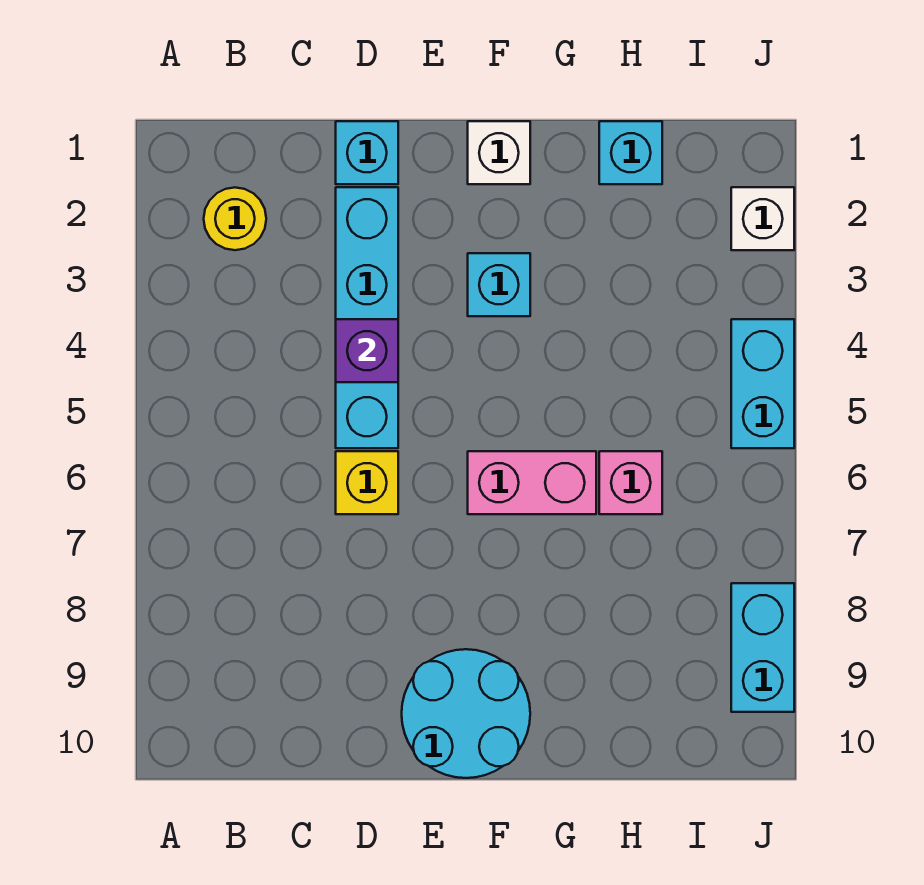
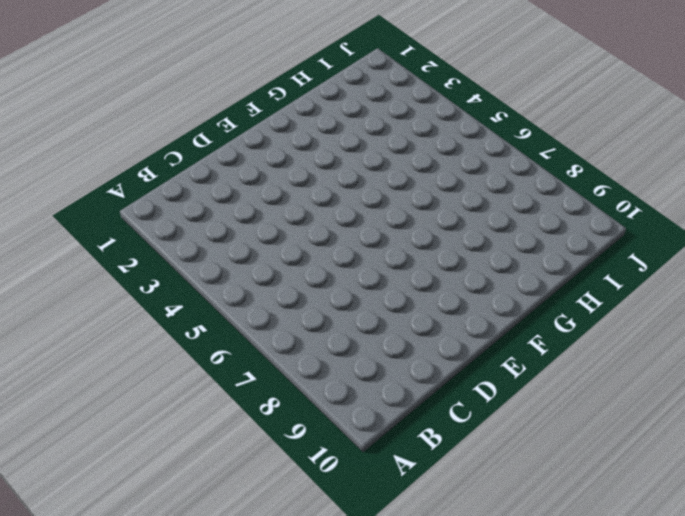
none -> yellow round brick B2 level 1
none -> cyan brick D1 level 1
none -> cyan brick D2:D5 level 1

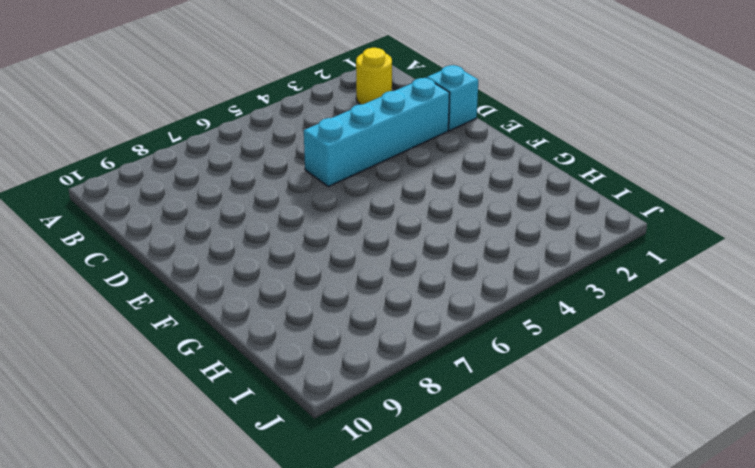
none -> yellow brick D6 level 1
none -> cyan round brick E9:F10 level 1
none -> white brick F1 level 1

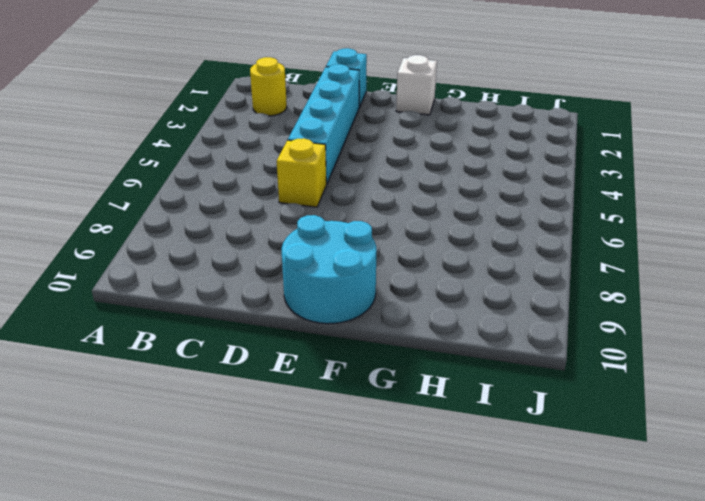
none -> cyan brick F3 level 1
none -> pink brick F6:G6 level 1
none -> cyan brick H1 level 1

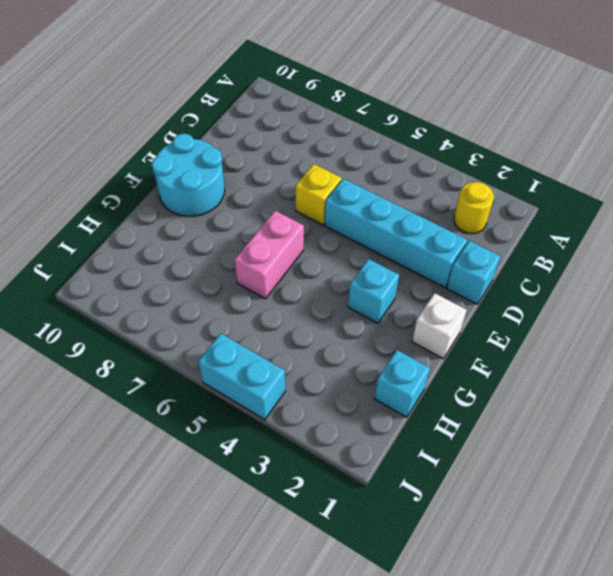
none -> pink brick H6 level 1
none -> white brick J2 level 1
none -> cyan brick J8:J9 level 1

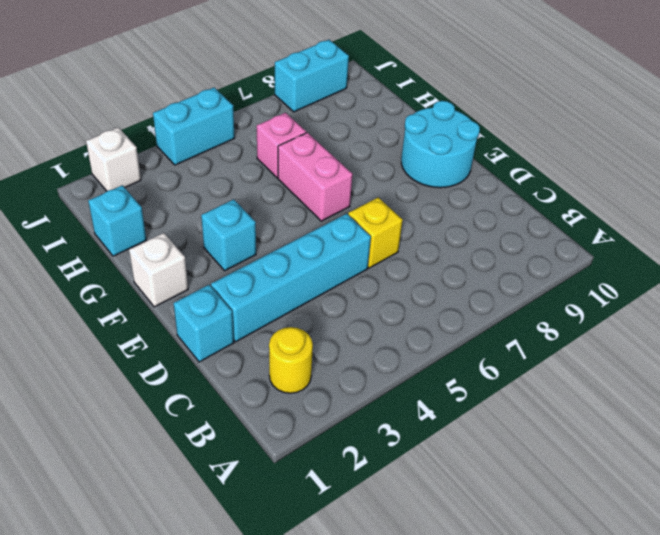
none -> purple brick D4 level 2

